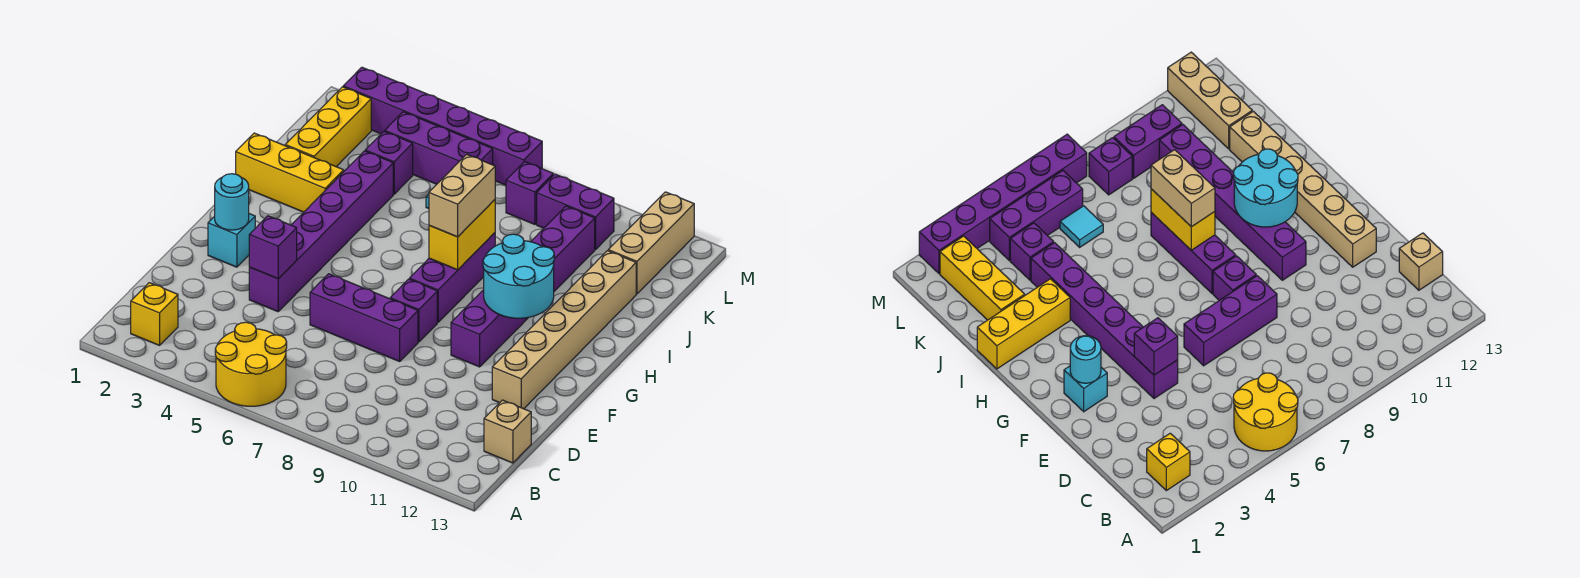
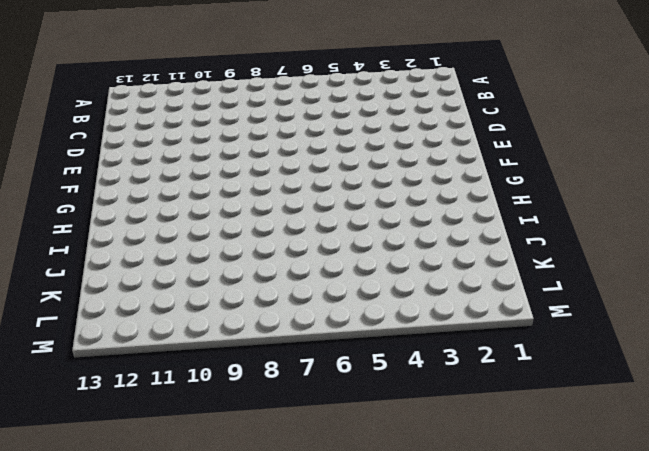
none -> yellow round brick A5:B6 level 1
none -> yellow brick B2 level 1
none -> tan brick C13 level 1

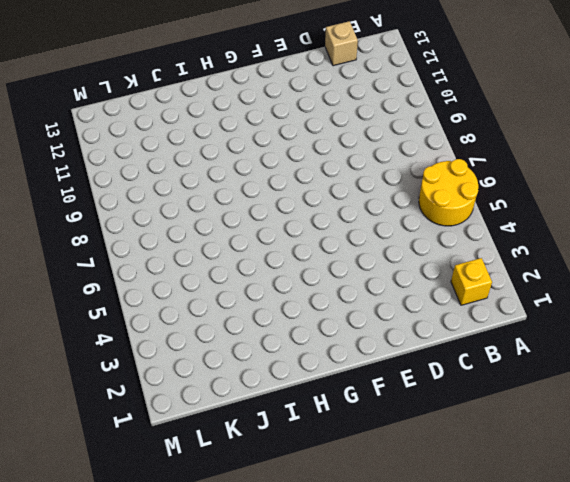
none -> purple brick E4:J4 level 1
none -> purple brick E6:E8 level 1
none -> tan brick E12:J12 level 1

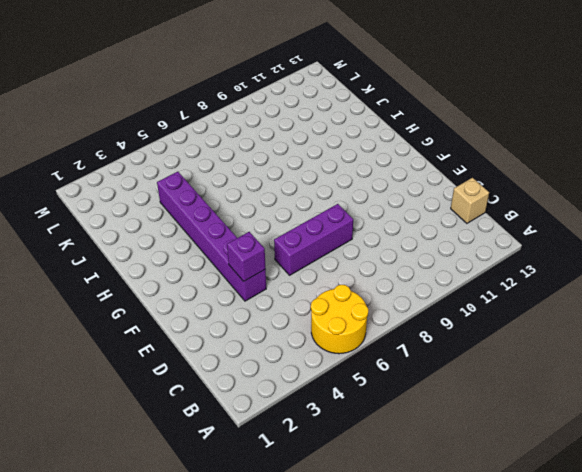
none -> yellow brick B2 level 1
none -> tan brick E12:J12 level 1
none -> cyan brick F2 level 1

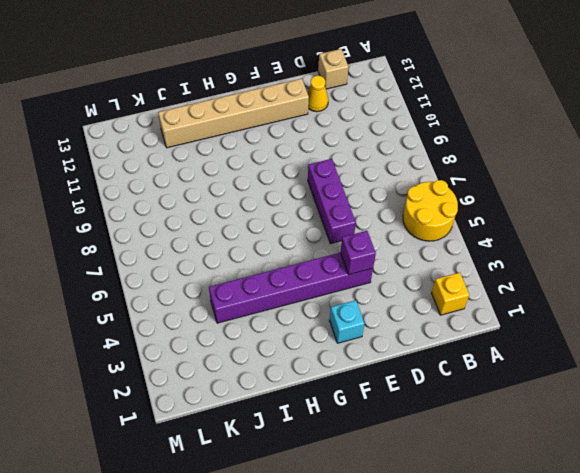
yellow cone D12 level 1 -> none
none -> purple brick F8 level 1
none -> purple brick F10:K10 level 1
none -> purple brick G8:I8 level 1

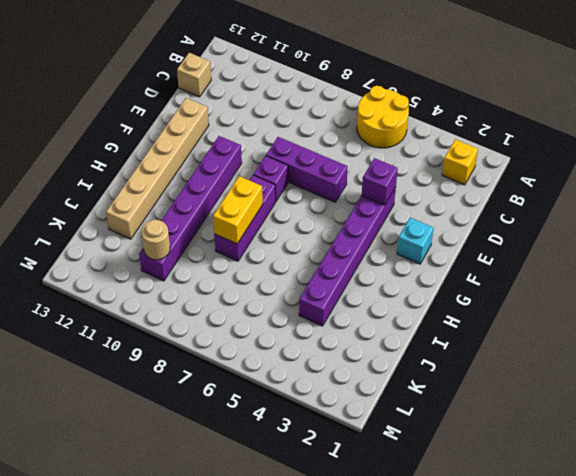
tan round brick K10 level 2 -> none
none -> yellow brick I1:I3 level 1
none -> yellow brick J2:L2 level 1
none -> purple brick K4 level 1

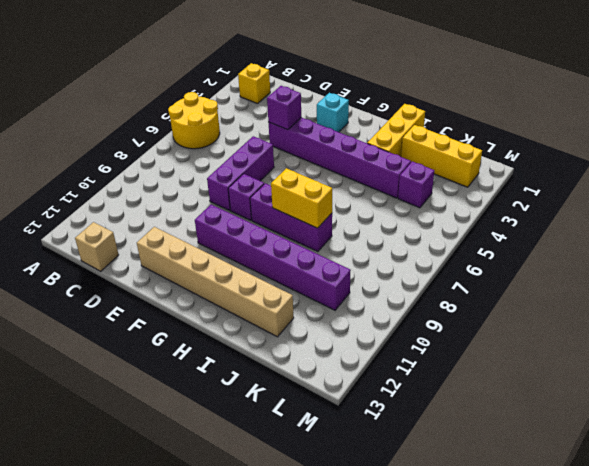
none -> cyan tile K6 level 1
none -> tan brick K12:M12 level 1
none -> purple brick L4:L6 level 1

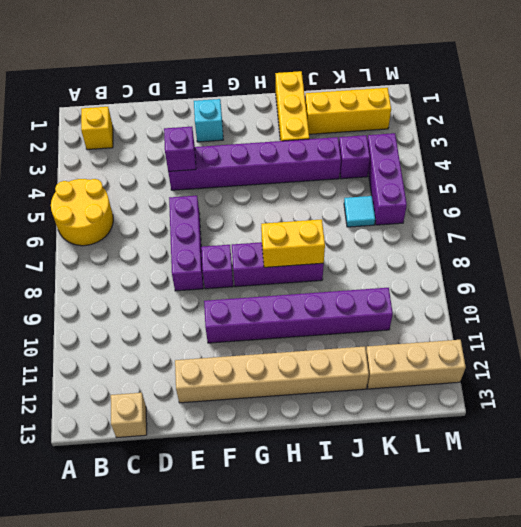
none -> purple brick L8 level 1
none -> purple brick L9:L10 level 1
none -> purple brick M2:M7 level 1

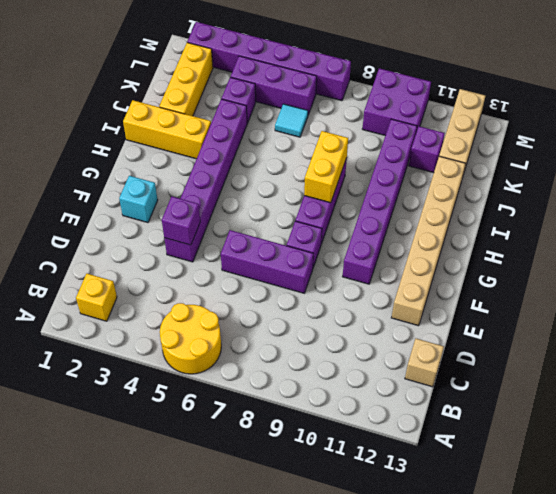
purple brick K11 level 1 -> purple brick L8 level 1
purple brick L9:M10 level 1 -> purple brick L9:L10 level 1
none -> cyan round brick F2 level 2
none -> cyan round brick G10:H11 level 2
none -> tan brick H8:I8 level 3

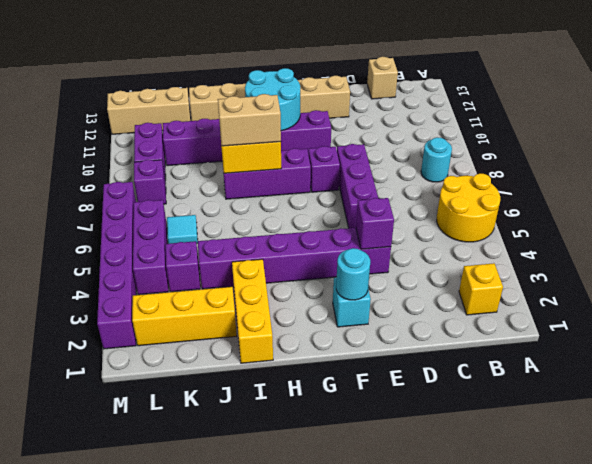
cyan round brick B8 level 1 -> none

